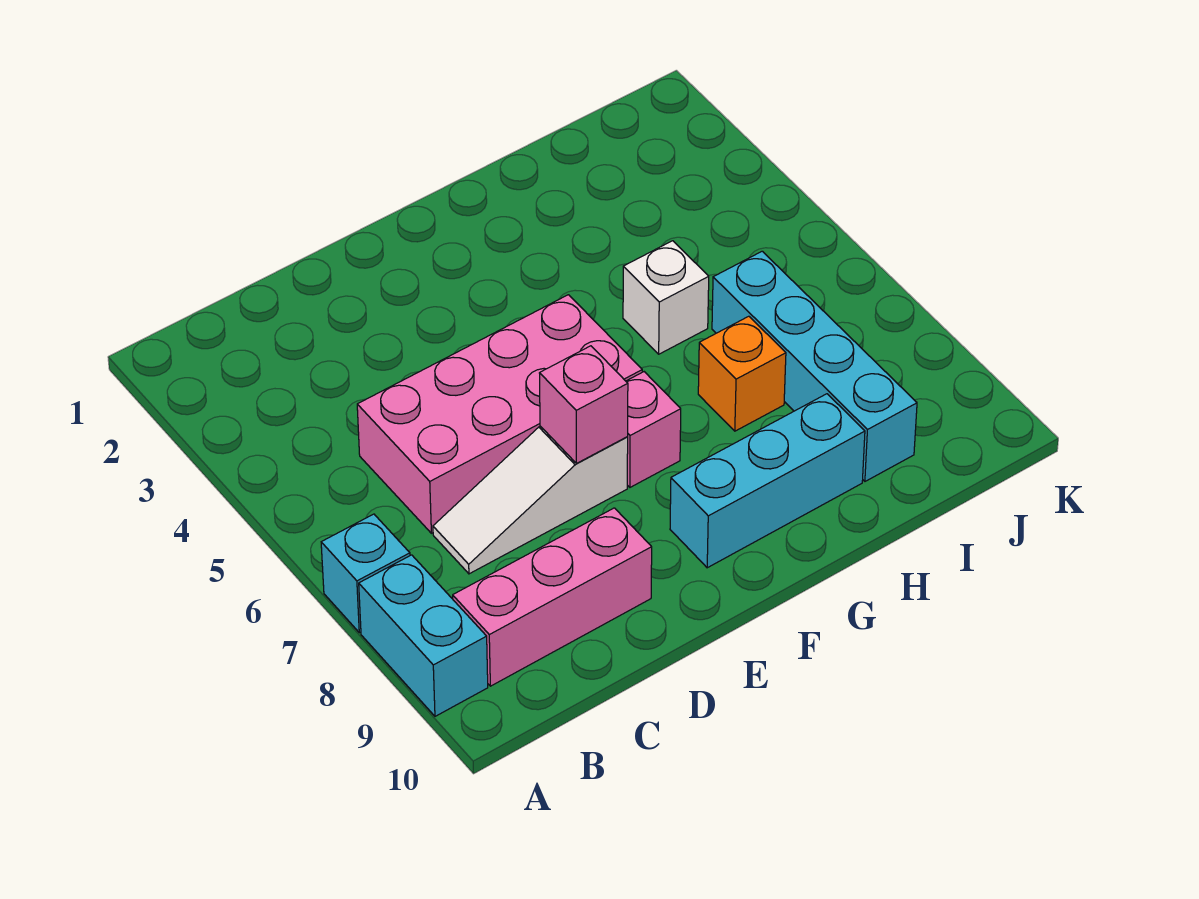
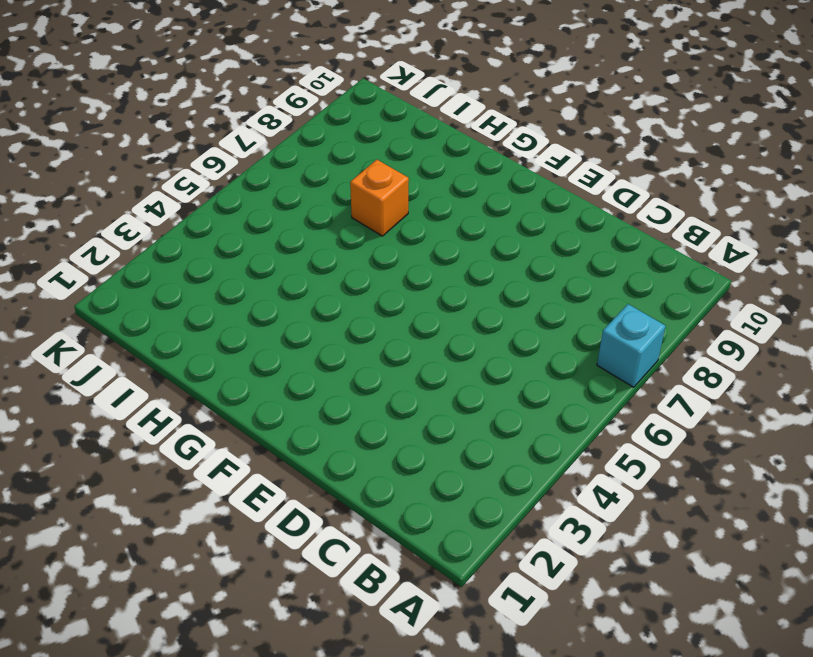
none -> cyan brick A8:A9 level 1
none -> pink brick B9:D9 level 1

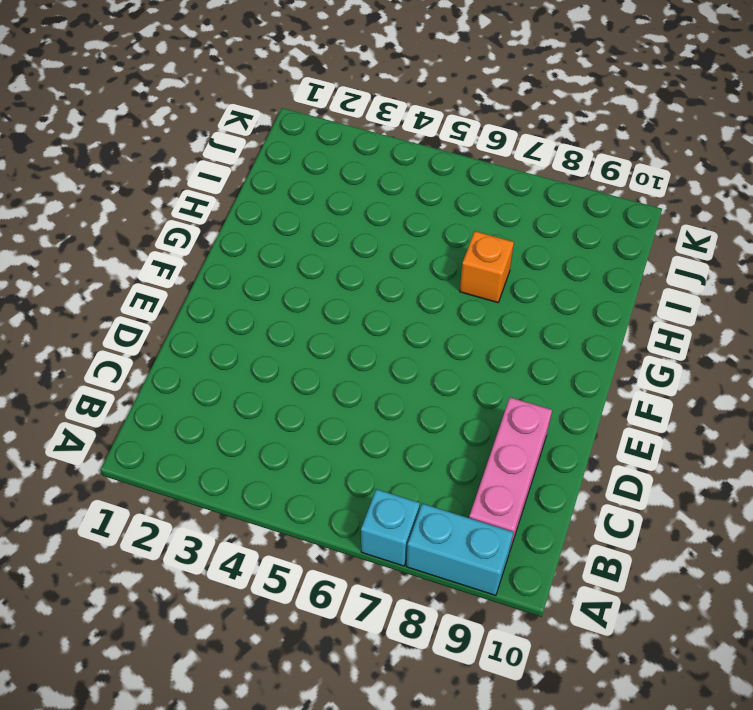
none -> pink brick C5:F6 level 1
none -> white slope C7:E7 level 1 top E

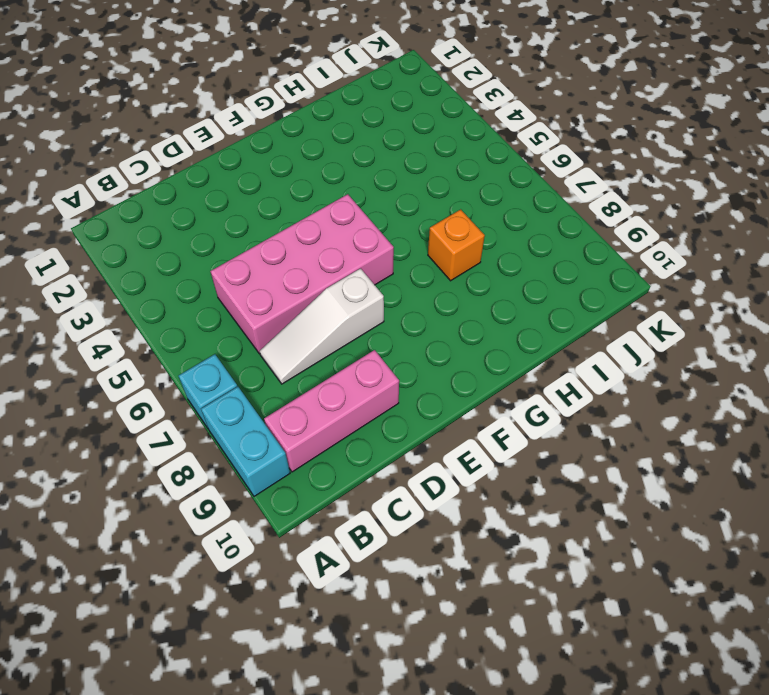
none -> pink brick F7 level 1
none -> cyan brick F9:H9 level 1

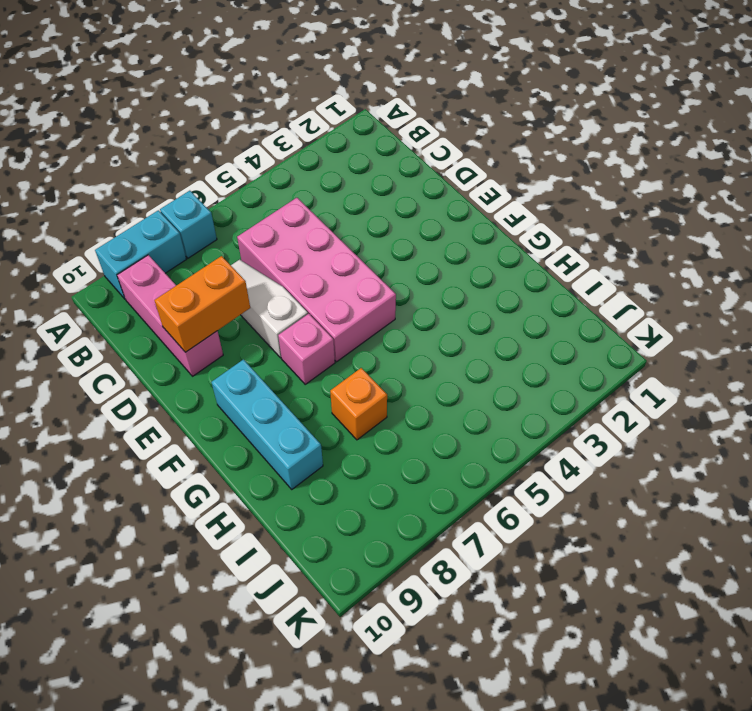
orange brick D8:D9 level 2 -> none
none -> white brick H5 level 1
none -> cyan brick I6:I9 level 1

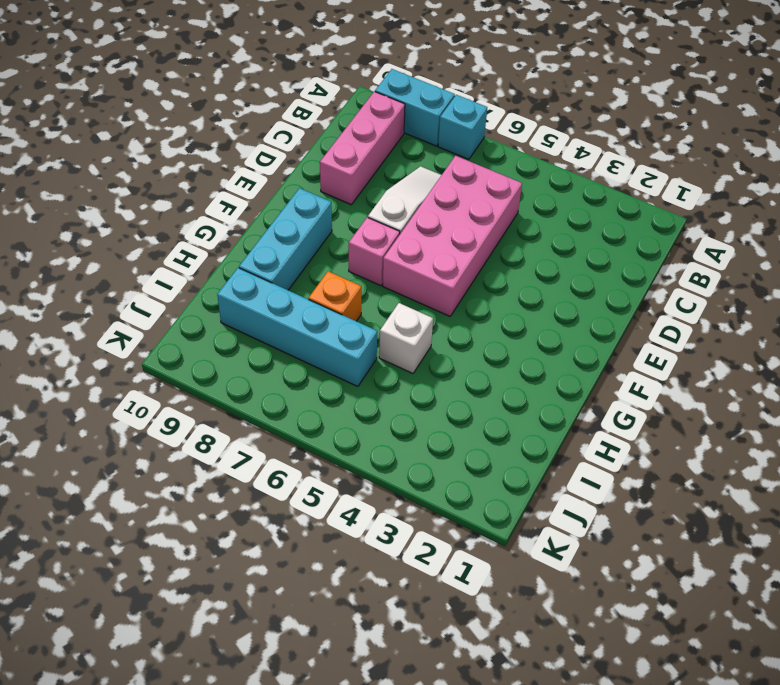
none -> pink brick E7 level 2

